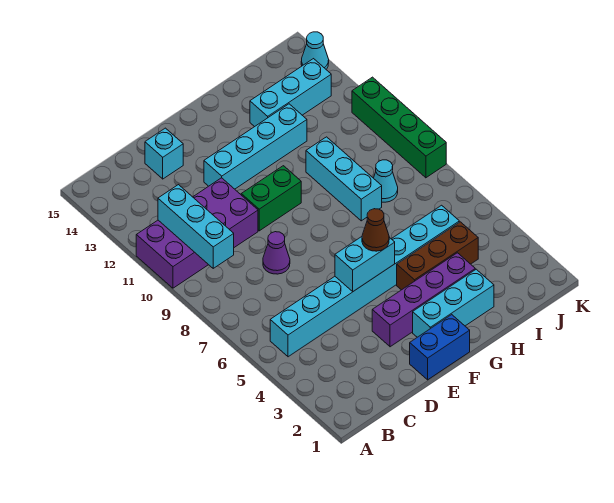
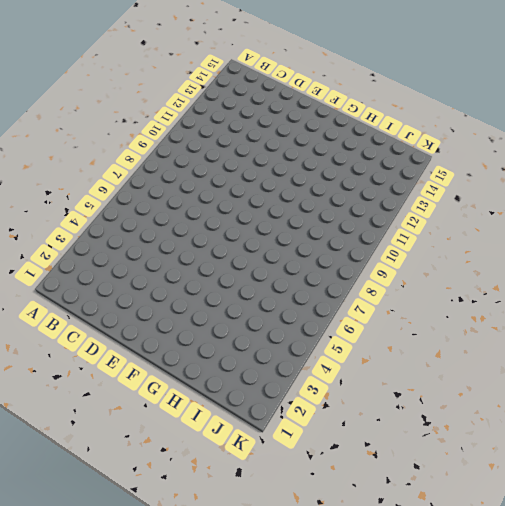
none -> purple brick A10:D11 level 1
none -> cyan brick B5:I5 level 1
none -> purple cone D8 level 1

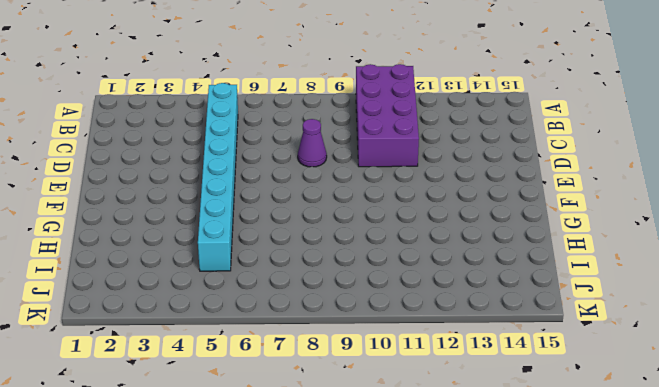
none -> cyan brick D14 level 1
none -> blue brick E1:F1 level 1
none -> purple brick E3:H3 level 1

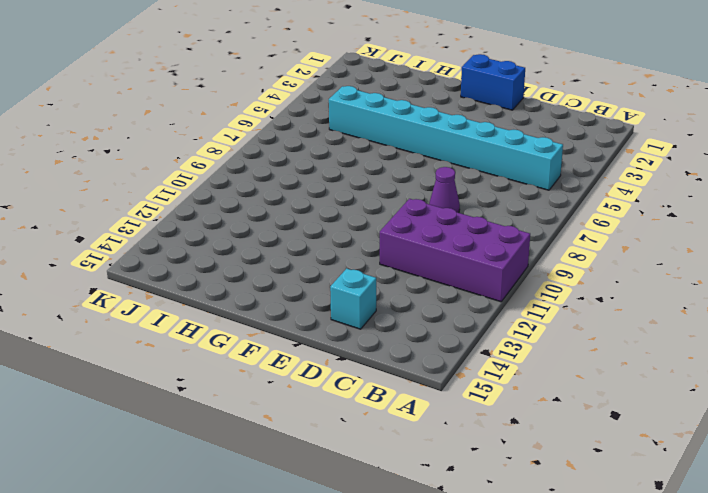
none -> purple brick E3:H3 level 1
none -> green brick E10:F10 level 1
none -> cyan brick E12:H12 level 1

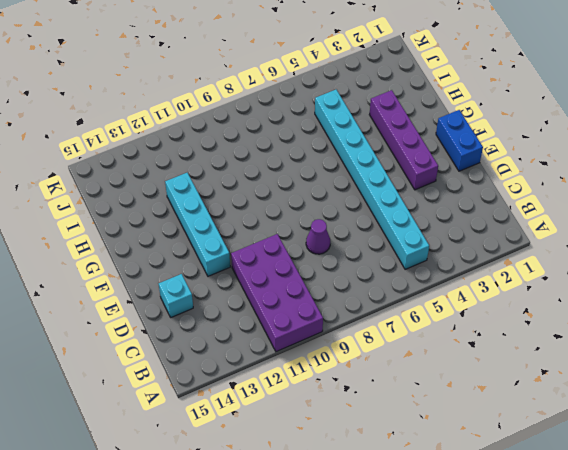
none -> green brick E10:F10 level 1
none -> cyan brick F2:H2 level 1
none -> brown brick G4:I4 level 1

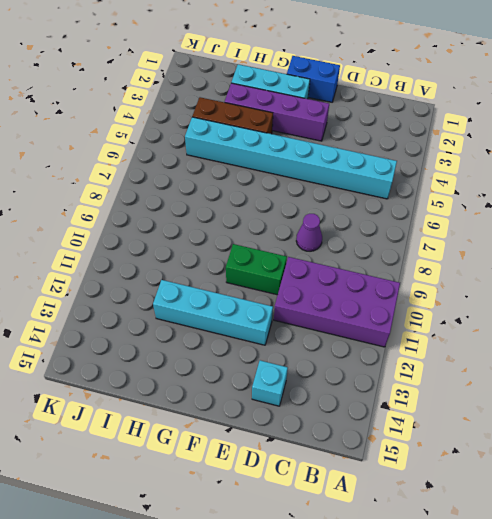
none -> cyan brick H8:H10 level 1
none -> cyan brick H13:J13 level 1
none -> cyan cone I8 level 1

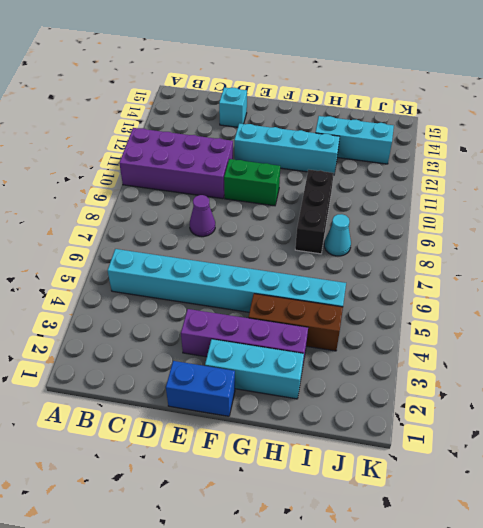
black brick H8:H10 level 1 -> cyan brick H8:H10 level 1
none -> green brick K8:K11 level 1
none -> cyan cone K14 level 1
none -> cyan brick B9:B11 level 2

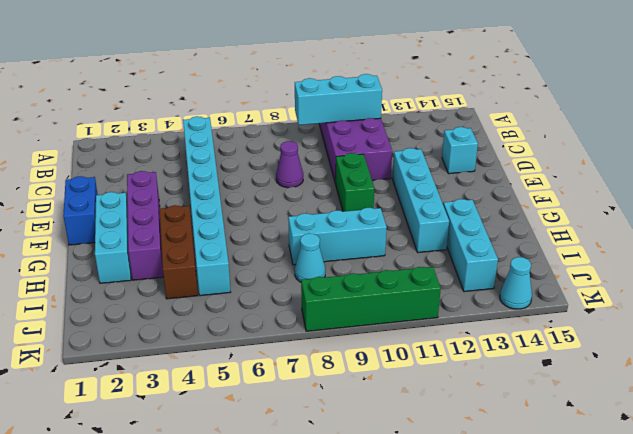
none -> cyan brick E5:F5 level 2
none -> brown cone F5 level 3

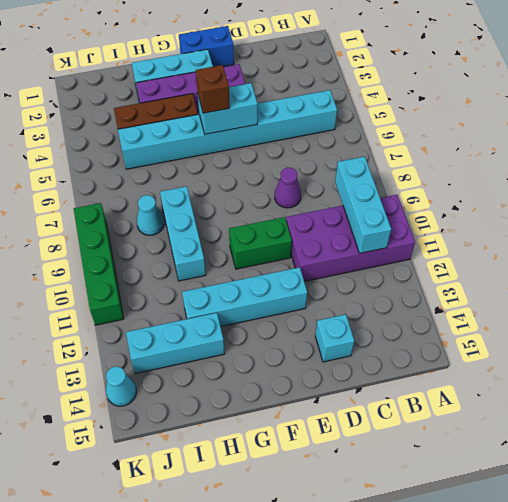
brown brick F5 level 3 -> brown cone F5 level 3

